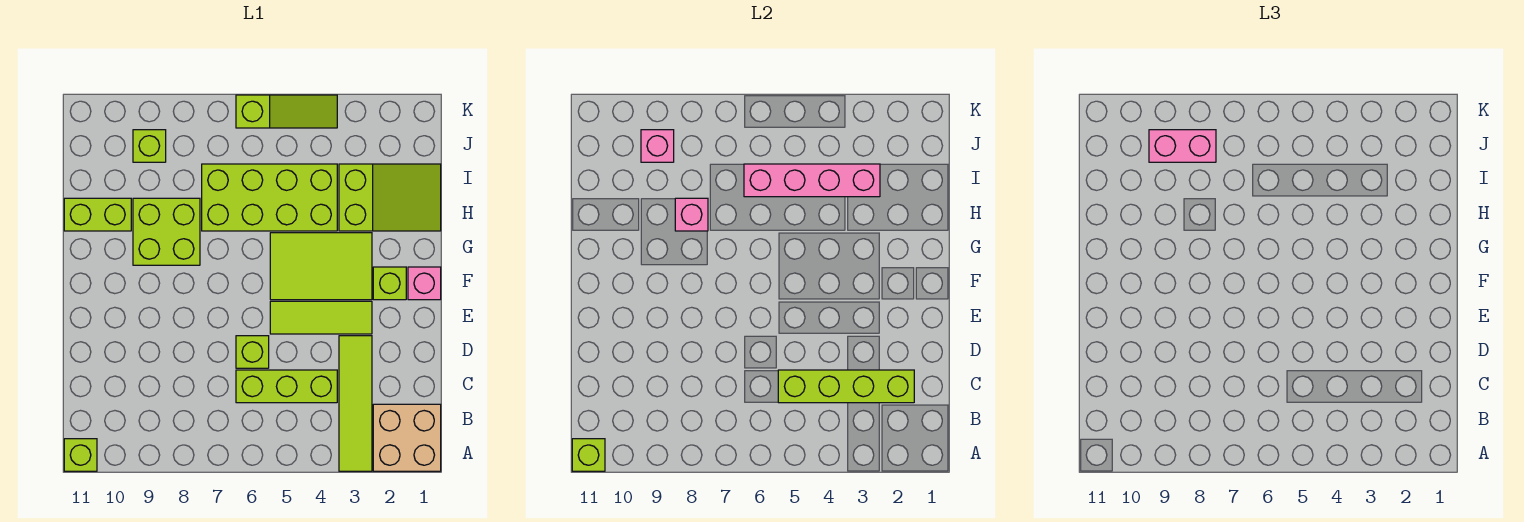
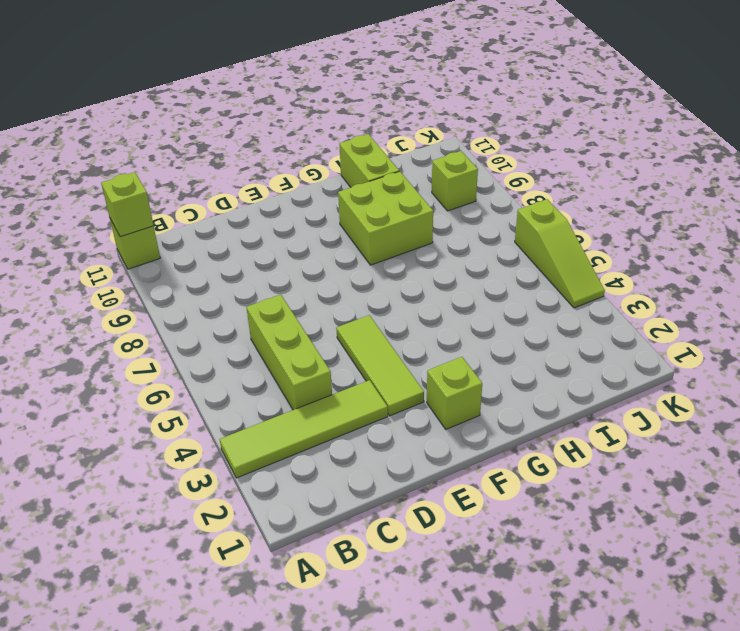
none -> tan brick A1:B2 level 1
none -> lime brick D6 level 1
none -> pink brick F1 level 1

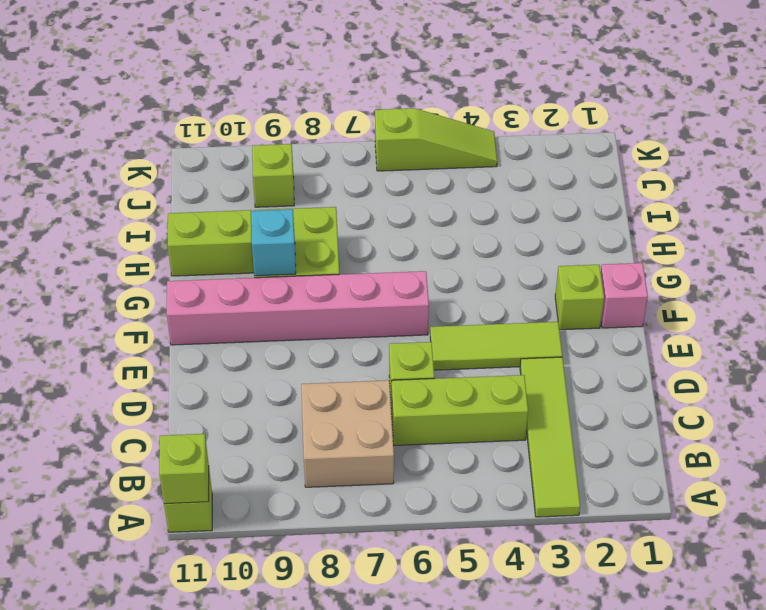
tan brick B7:C8 level 1 -> tan brick A1:B2 level 1
pink brick F6:F11 level 1 -> none
cyan brick G9 level 2 -> none
none -> lime tile F3:G5 level 1
none -> lime slope H1:I3 level 1 top 3
none -> lime brick H4:I7 level 1

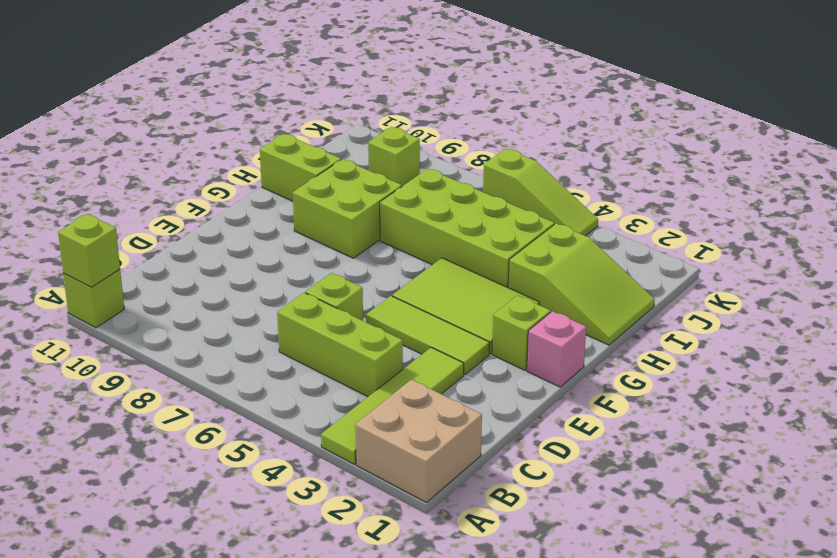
none -> lime brick C2:C5 level 2
none -> pink brick H8 level 2
none -> pink brick I3:I6 level 2

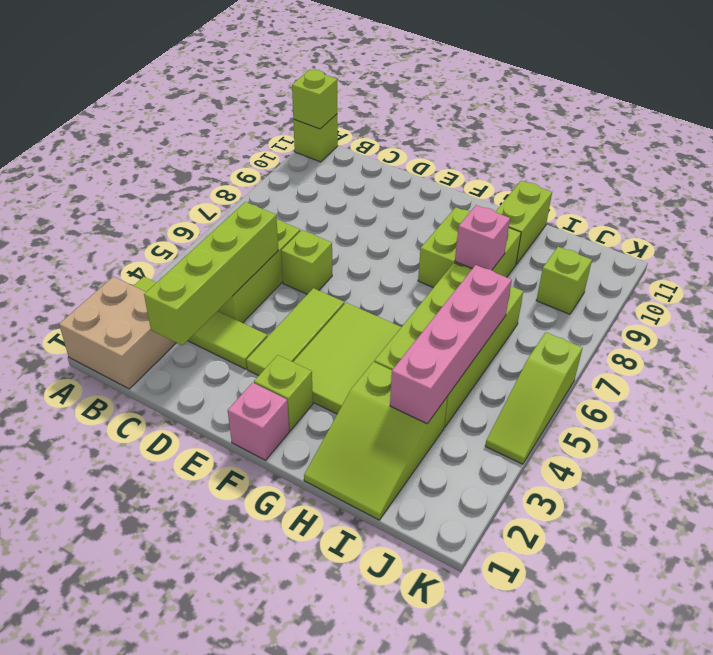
none -> pink brick J9 level 2
none -> pink brick J8:J9 level 3

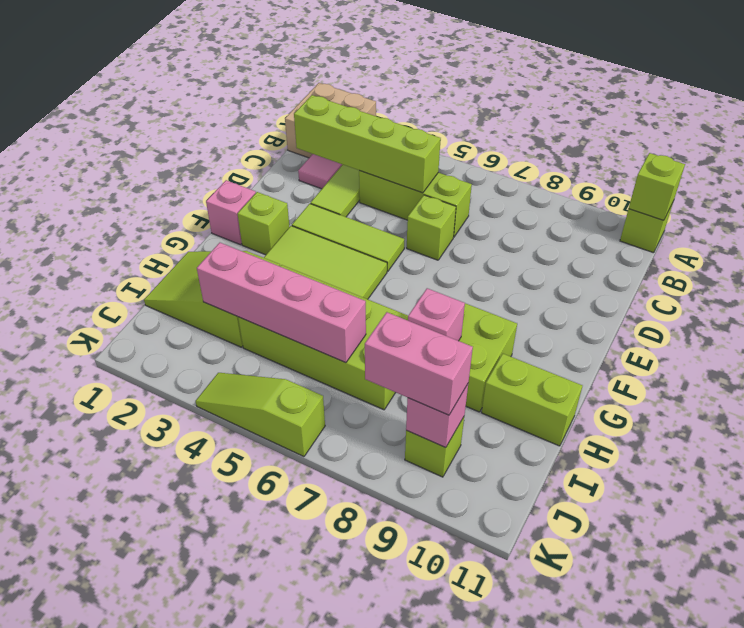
pink tile C2 level 1 -> none

